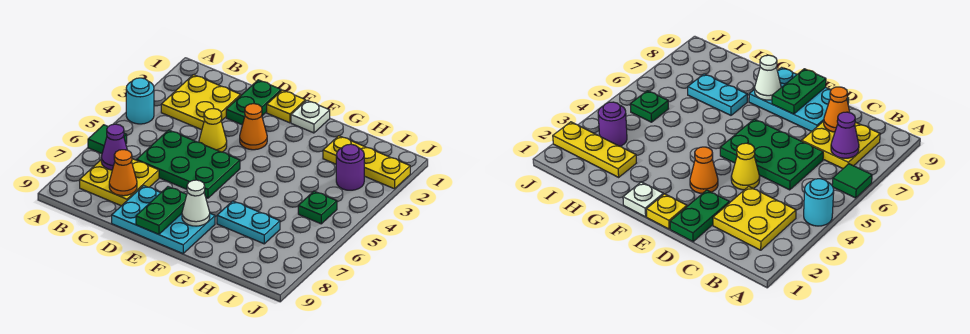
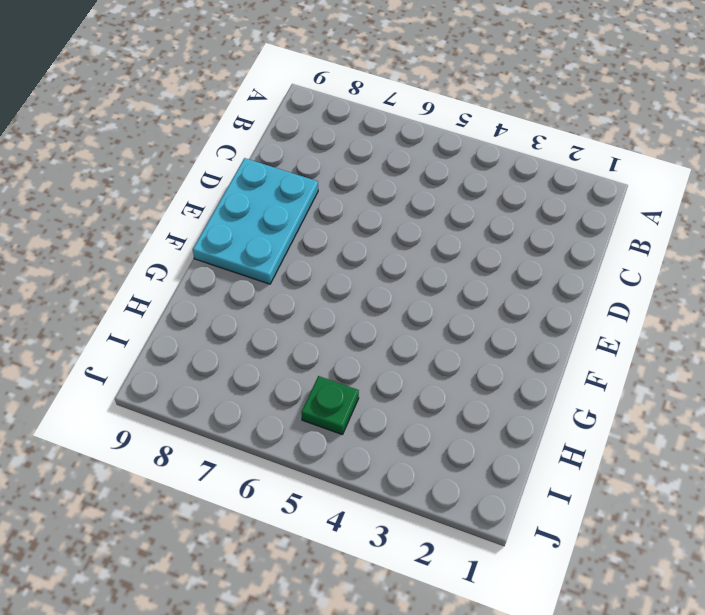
none -> cyan round brick A4 level 1
none -> green tile A6 level 1
none -> yellow plate B2:C3 level 1

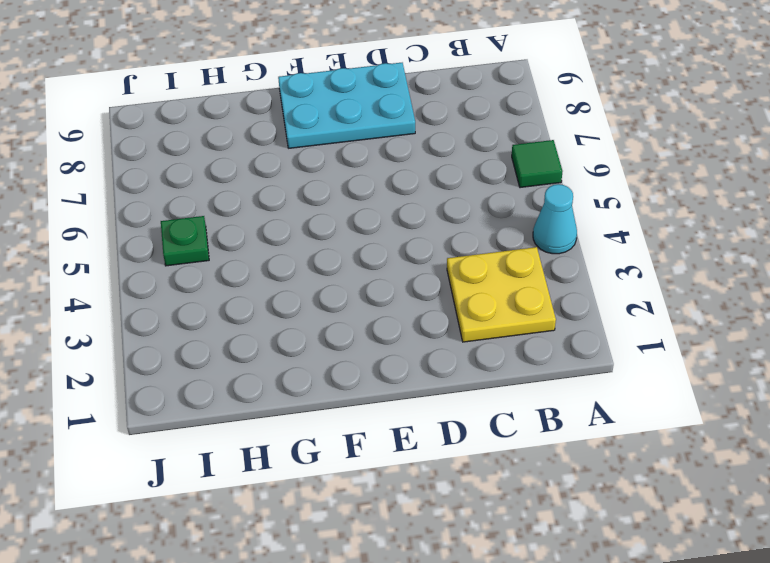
cyan cone A4 level 1 -> cyan round brick A4 level 1
none -> yellow plate B7:C8 level 1
none -> green plate C5:E6 level 1
none -> green plate D1:D2 level 1

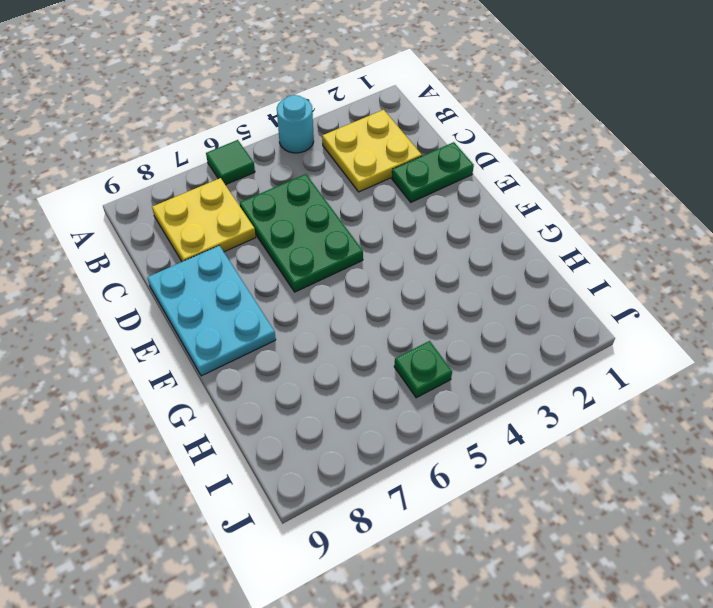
none -> yellow cone D4 level 1
none -> yellow plate E1 level 1
none -> orange cone E3 level 1

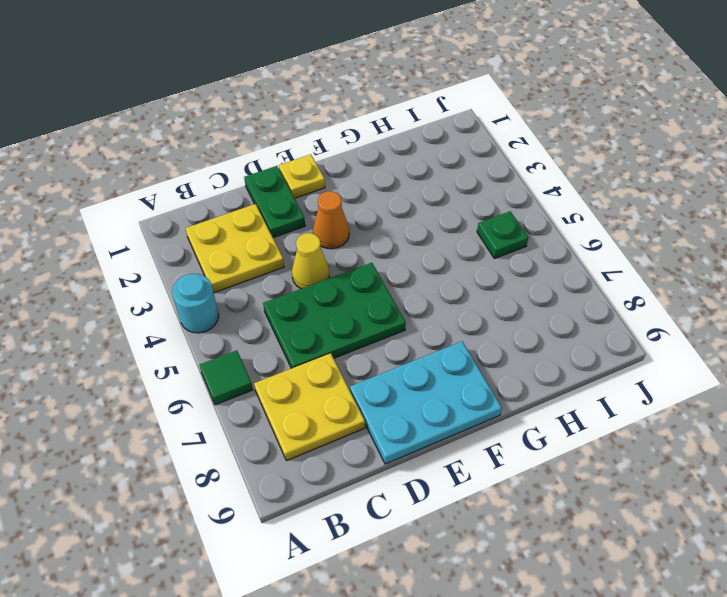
none -> white plate F1 level 1
none -> cyan plate G7:H7 level 1
none -> yellow plate H2:J2 level 1

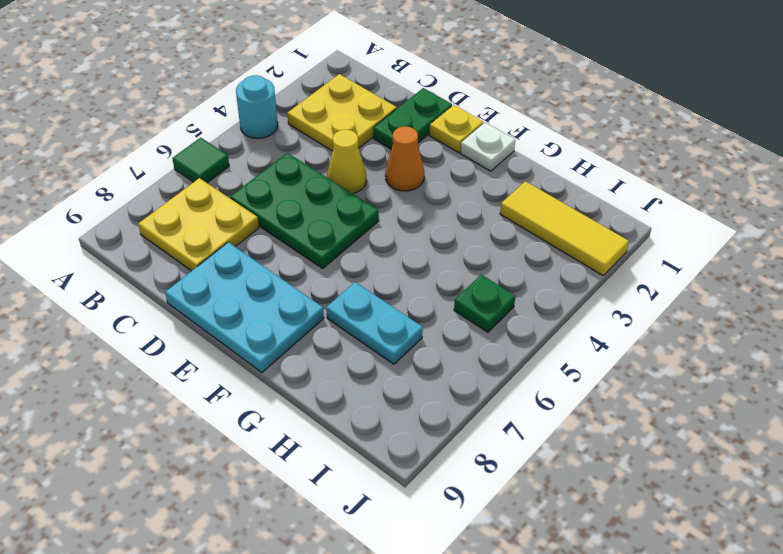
yellow tile H2:J2 level 1 -> yellow plate H2:J2 level 1
none -> purple round brick I3 level 1
none -> purple cone B7 level 2
none -> orange cone C8 level 2

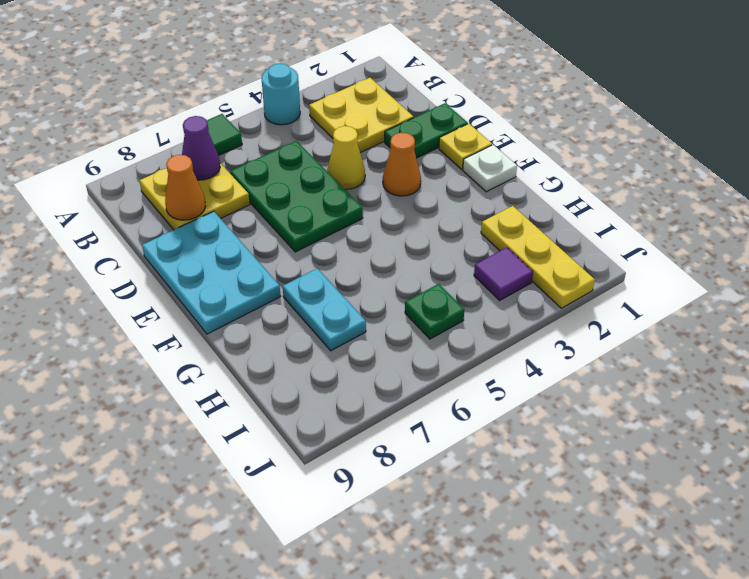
purple tile I3 level 1 -> purple round brick I3 level 1
none -> green plate E8:E9 level 2
none -> white cone F8 level 2

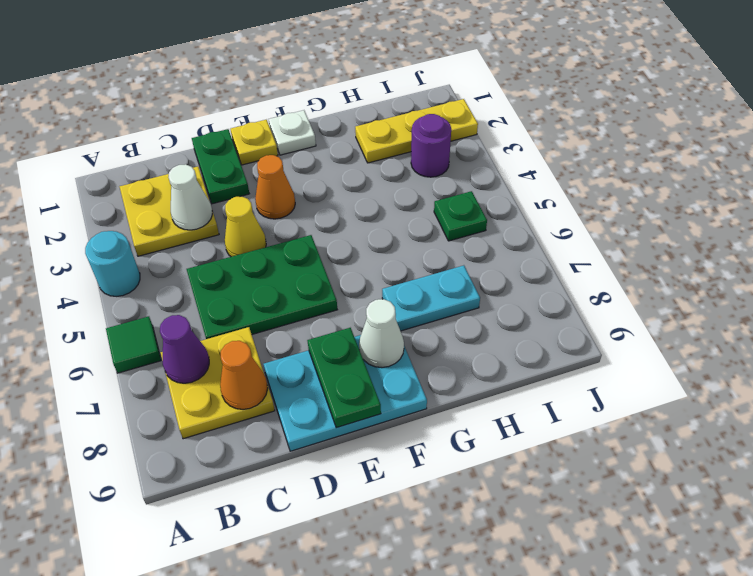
white cone C3 level 2 -> none

